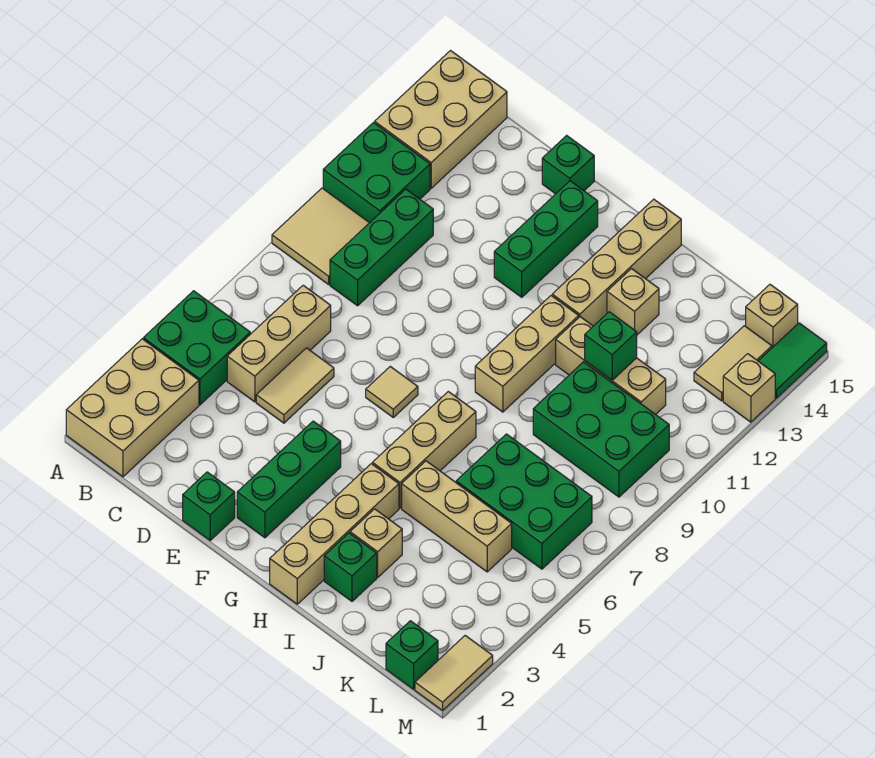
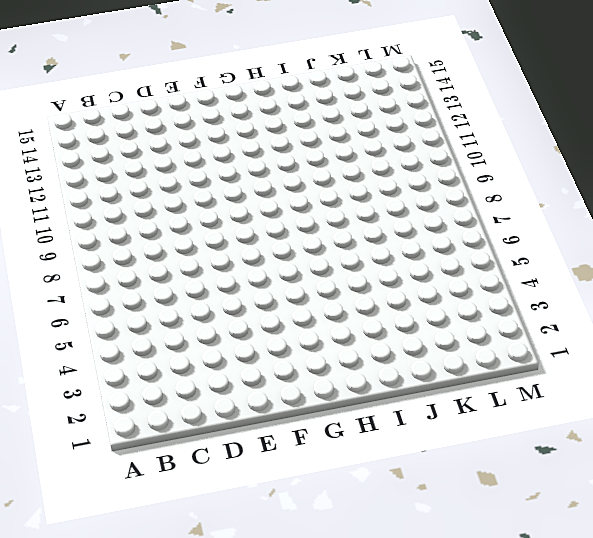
none -> tan brick A1:B3 level 1
none -> green brick A4:B5 level 1
none -> tan tile A9:B10 level 1
none -> green brick A11:B12 level 1

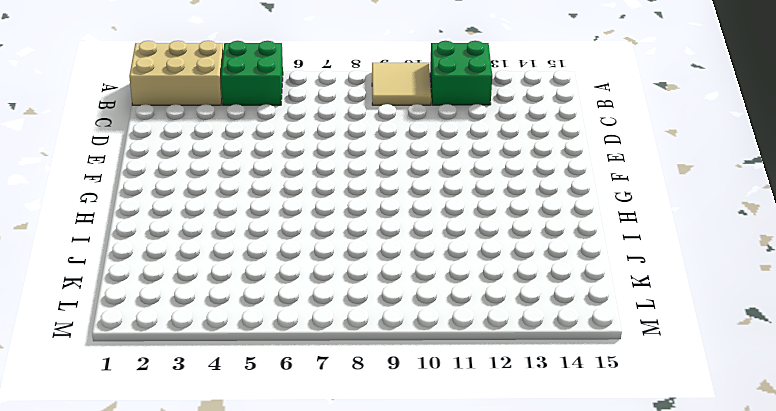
none -> tan brick A13:B15 level 1
none -> tan brick C5:C7 level 1
none -> green brick C9:C11 level 1
none -> tan tile D5:D6 level 1

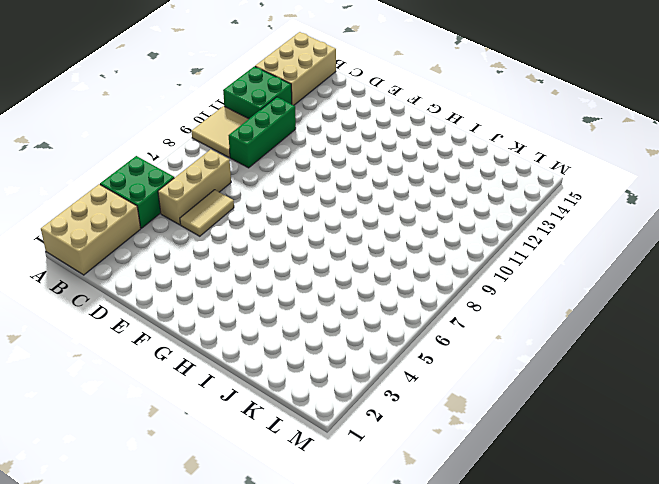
none -> green brick E1 level 1
none -> green brick E15 level 1
none -> green brick F2:F4 level 1
none -> tan tile F7 level 1

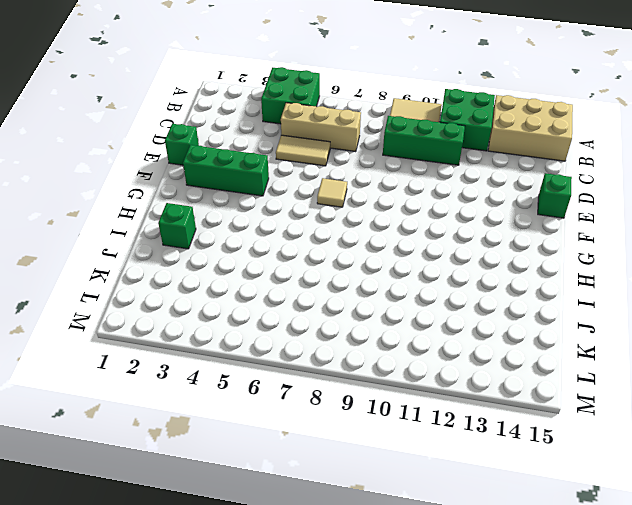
none -> tan brick A1:B3 level 1
none -> green brick F12:F14 level 1
none -> tan brick H1:H4 level 1
none -> tan brick H5:H7 level 1

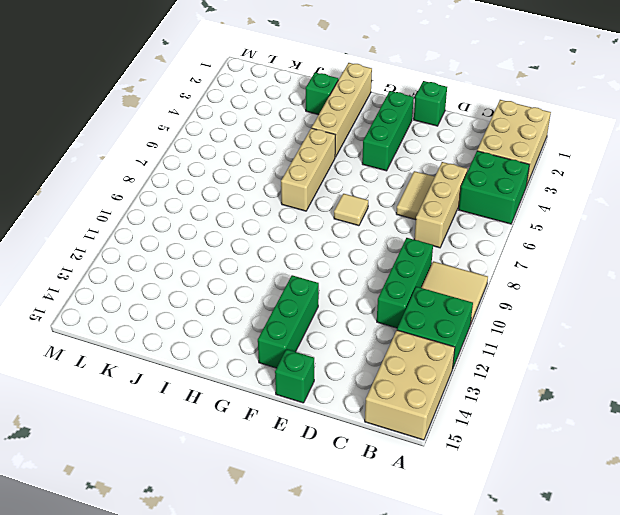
none -> tan brick H9:H11 level 1
none -> tan brick H12:H15 level 1
none -> tan brick I3 level 1
none -> tan brick I5:K5 level 1

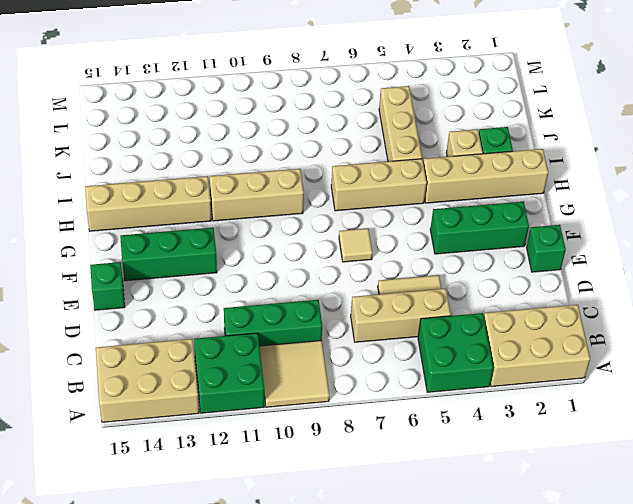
none -> tan brick I11:K11 level 1
none -> tan brick I13 level 1
none -> green brick J6:L7 level 1
none -> green brick J9:L10 level 1

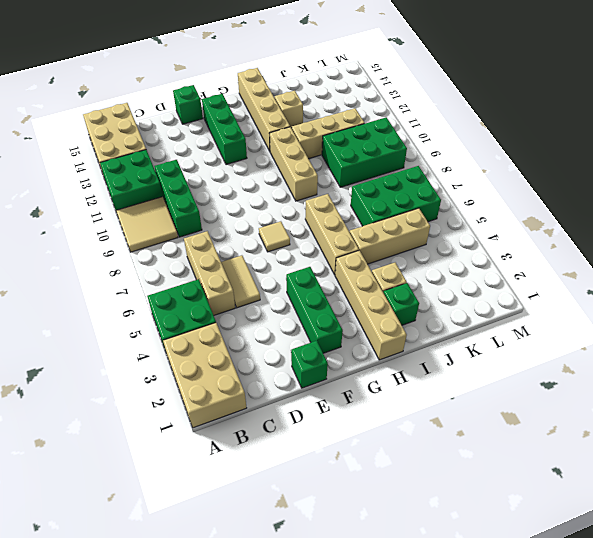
none -> green brick L1 level 1
none -> tan tile L13:L14 level 1
none -> tan brick L15 level 1
none -> tan tile M1:M2 level 1

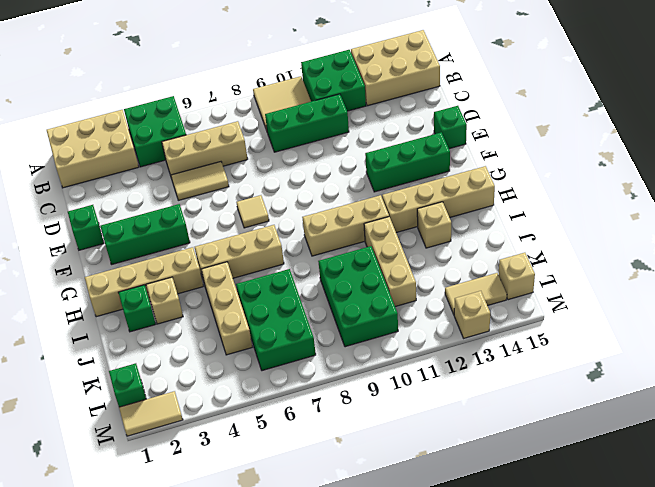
none -> green tile M14:M15 level 1
none -> green brick J11 level 2

